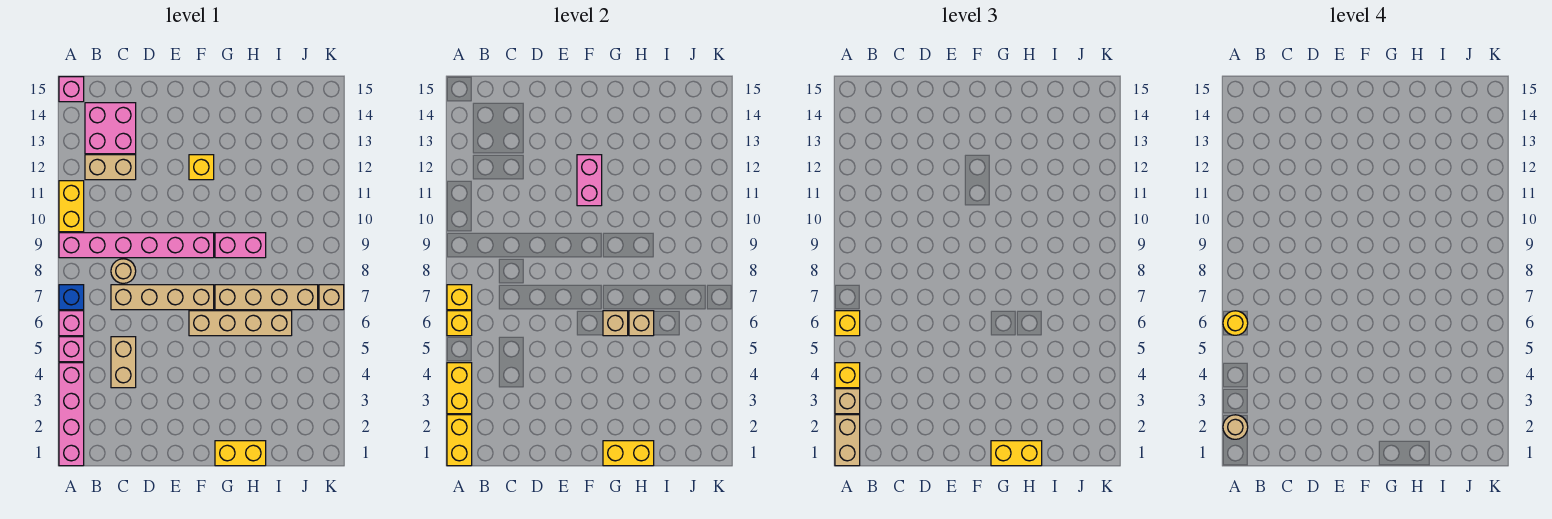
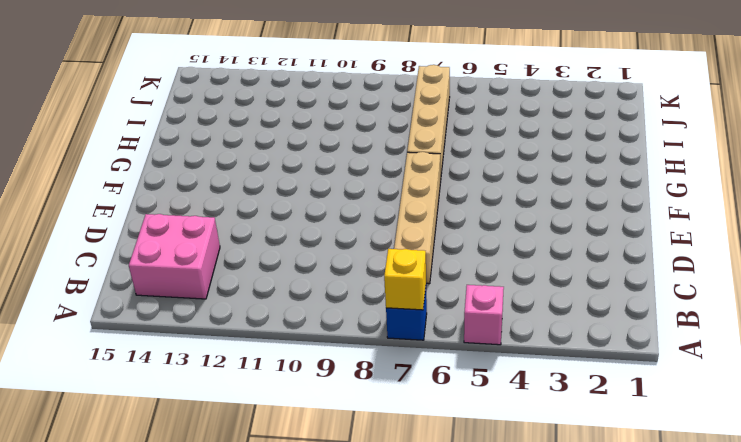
none -> pink brick A1:A4 level 1
none -> pink brick A6 level 1
none -> pink brick A9:F9 level 1
none -> yellow brick A10:A11 level 1

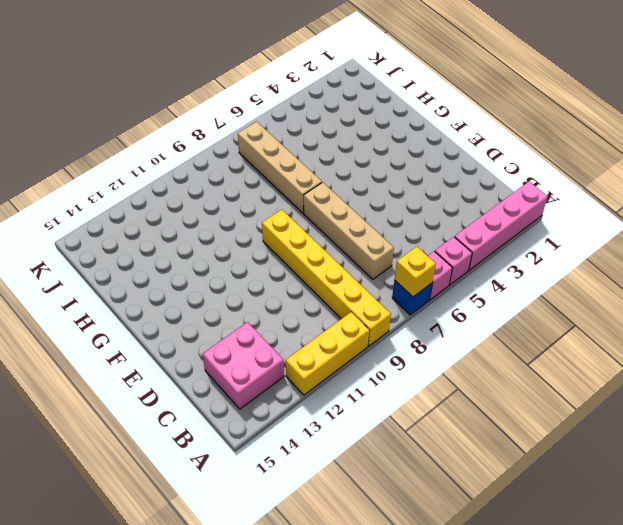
yellow brick A9:F9 level 1 -> pink brick A9:F9 level 1
yellow brick A10:A12 level 1 -> yellow brick A10:A11 level 1
none -> pink brick A15 level 1
none -> tan brick B12:C12 level 1
none -> tan brick C4:C5 level 1
none -> tan round brick C8 level 1

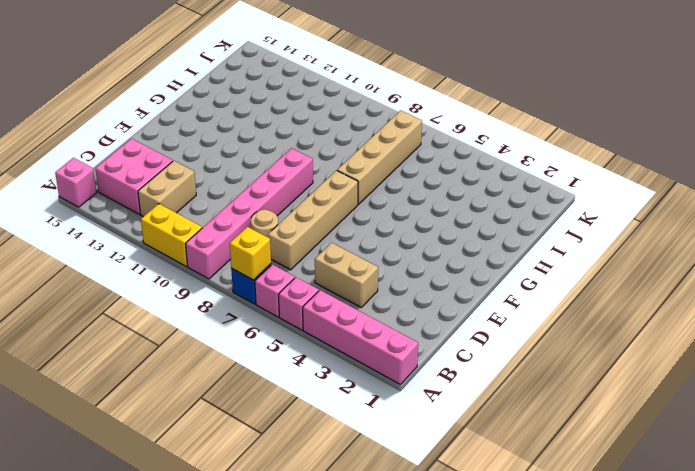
none -> tan brick F6:I6 level 1
none -> yellow brick F12 level 1
none -> yellow brick G1:H1 level 1
none -> pink brick G9:H9 level 1

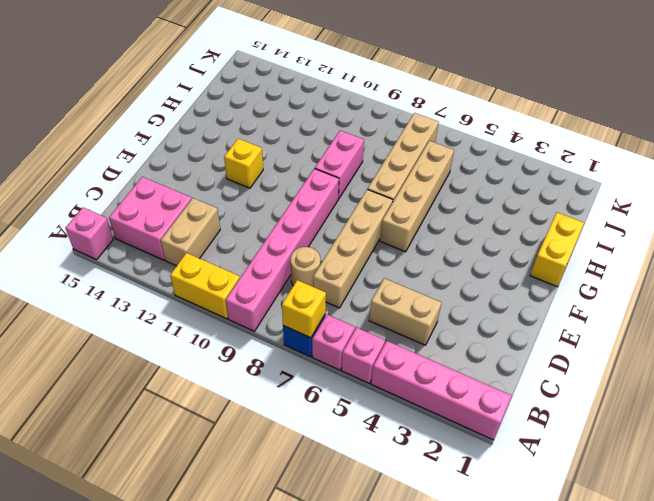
none -> tan brick K7 level 1
none -> yellow brick A1:A2 level 2
none -> yellow brick A3:A4 level 2
none -> yellow brick A6 level 2

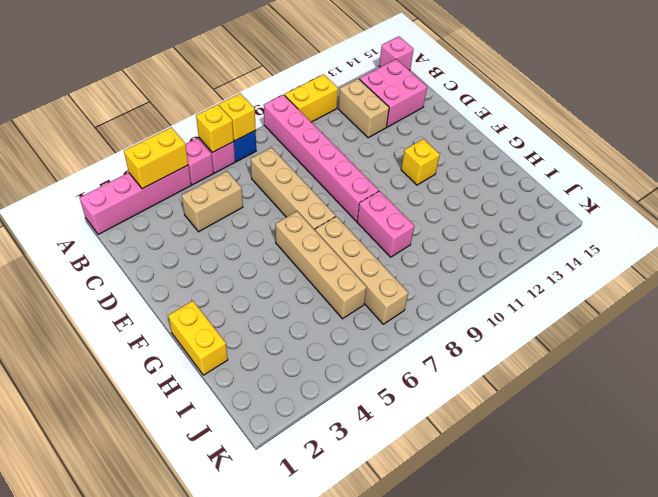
none -> tan round brick C8 level 1
none -> tan brick K7 level 1
none -> yellow brick A1:A2 level 2
none -> pink brick F11:F12 level 2

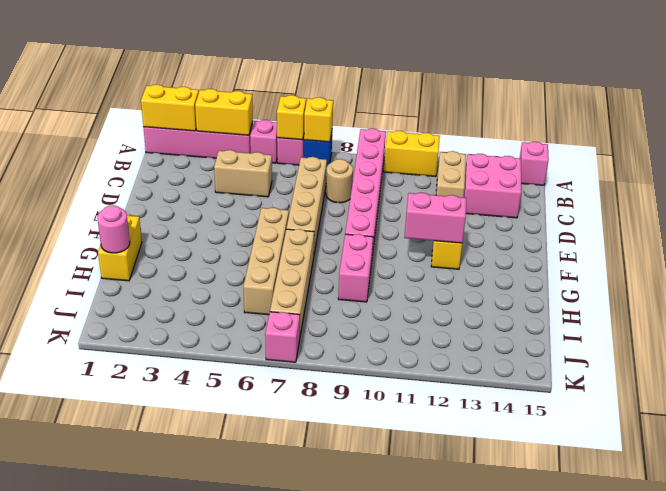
pink round brick H1 level 2 -> yellow brick G1:H1 level 2
pink brick K7 level 1 -> tan brick K7 level 1
none -> tan brick G6 level 2
none -> tan brick H6 level 2
none -> tan brick A1:A2 level 3
none -> tan brick A3 level 3

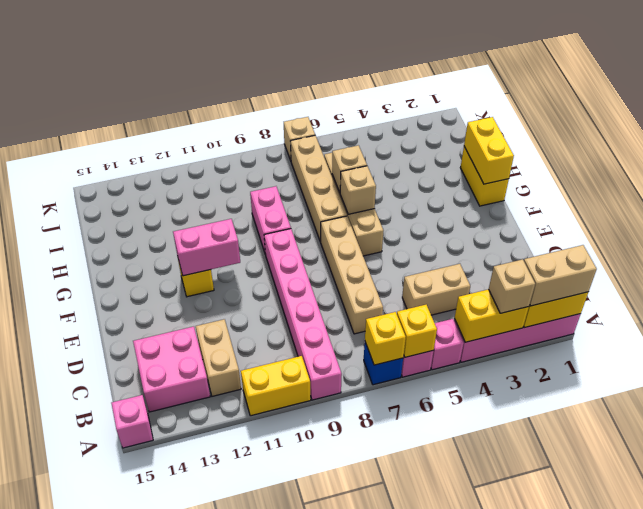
none -> tan round brick C8 level 1
none -> yellow brick A4 level 3
none -> yellow brick A6 level 3
none -> yellow brick G1:H1 level 3

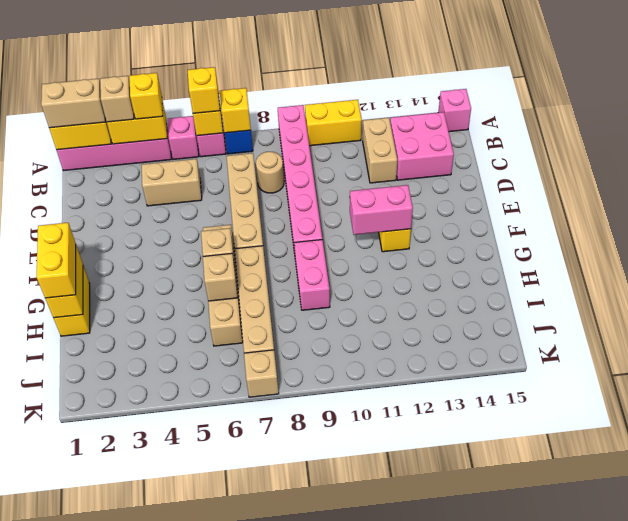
none -> tan round brick A2 level 4
none -> yellow round brick A6 level 4

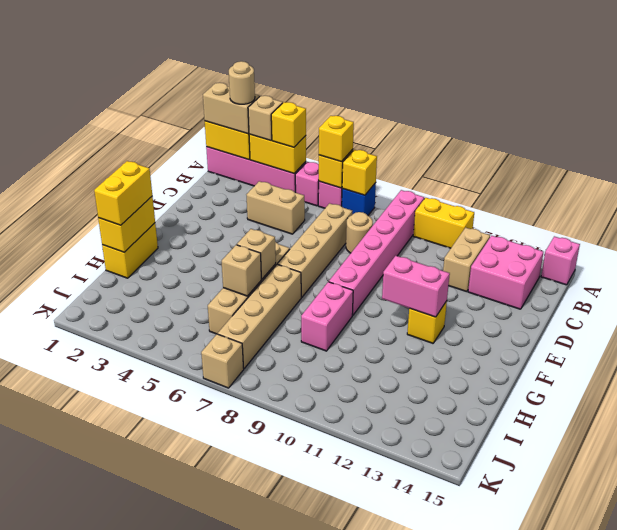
none -> yellow round brick A6 level 4

